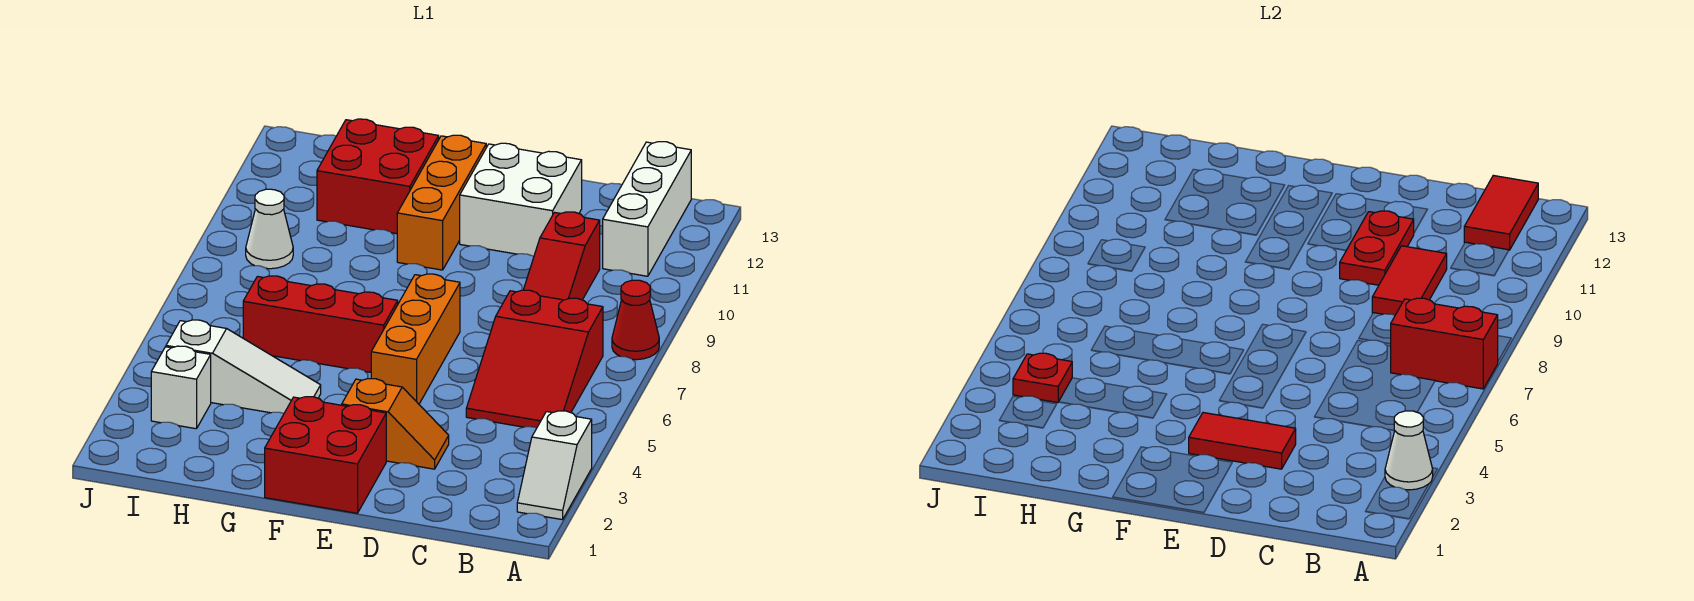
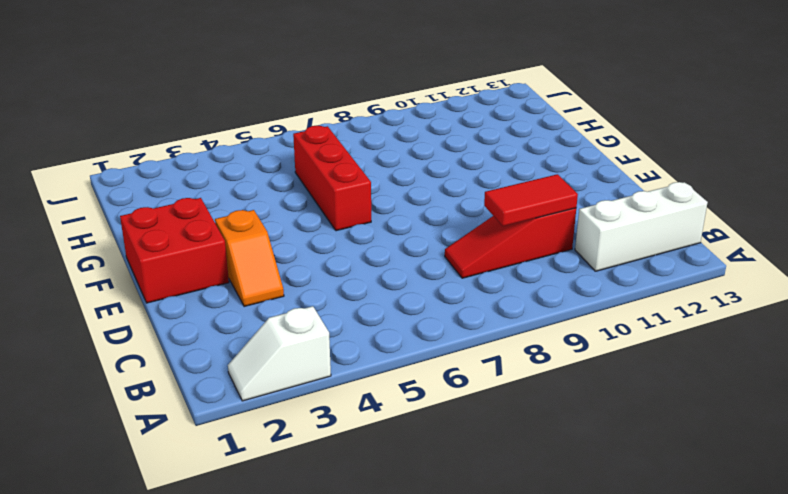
none -> red cone A8 level 1
none -> red slope B5:C7 level 1 top 7
none -> white brick D11:E12 level 1

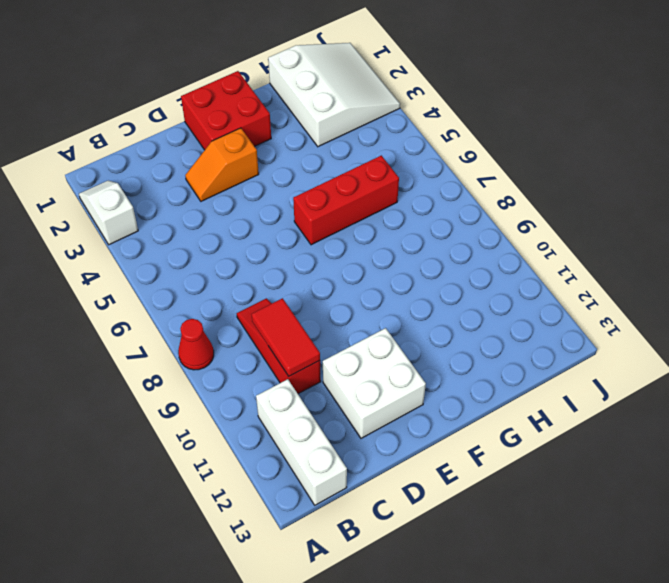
white slope H1:J3 level 1 top H -> white brick I3 level 1
none -> red slope B5:C7 level 1 top 7
none -> orange brick E5:E7 level 1
none -> orange brick F10:F12 level 1

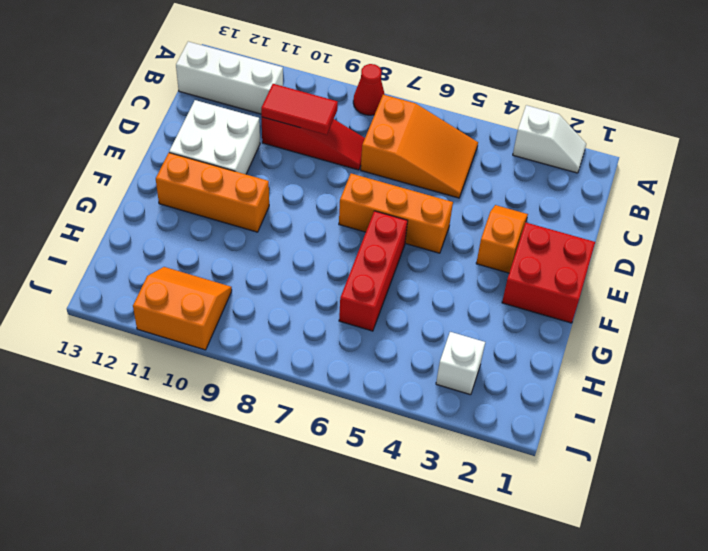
orange slope B5:C7 level 1 top 7 -> red slope B5:C7 level 1 top 7
orange slope I10:J11 level 1 top J -> none
none -> white slope G4:I4 level 1 top I
none -> red brick G11:H12 level 1
none -> white cone I9 level 1

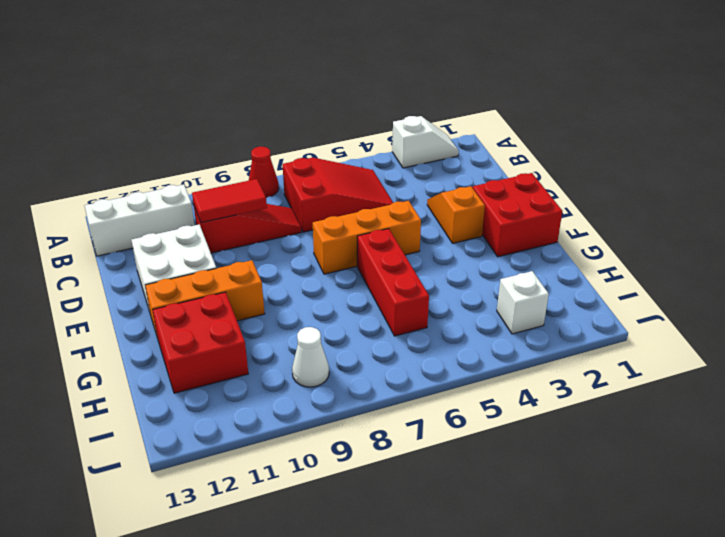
none -> white slope G4:I4 level 1 top I
none -> white cone A3 level 2
none -> red brick A7:B7 level 2

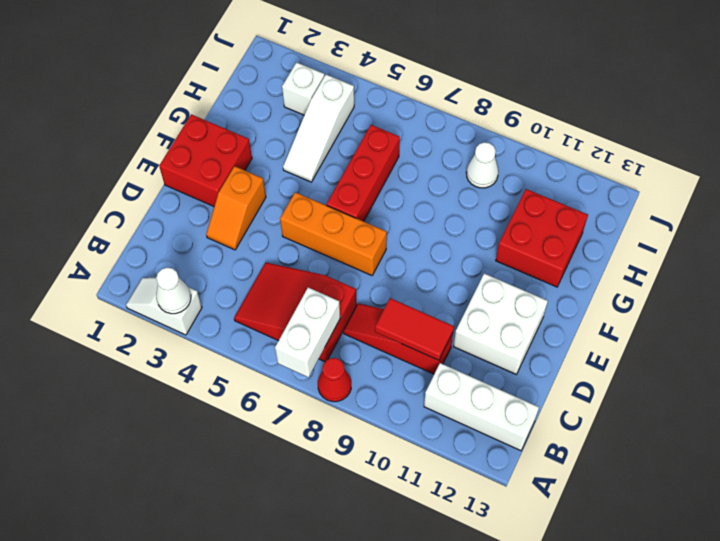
white brick A7:B7 level 2 -> red brick A7:B7 level 2
none -> orange brick F10:F12 level 1
none -> red tile B12:B13 level 2
none -> red tile D3:E3 level 2

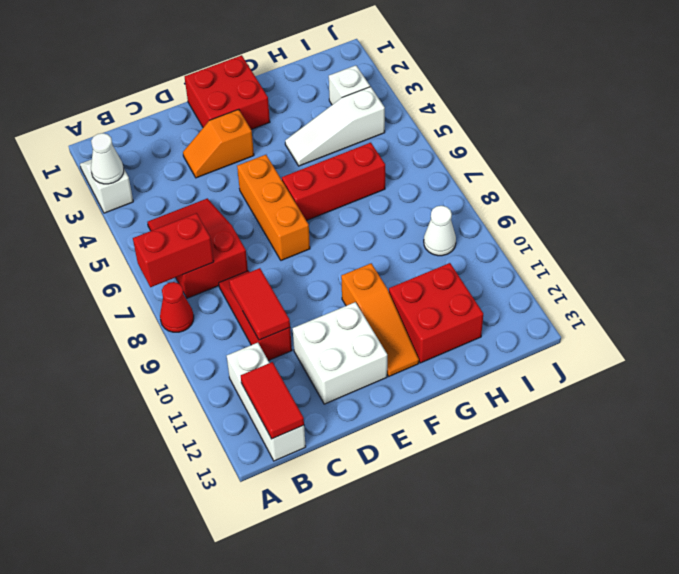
orange slope F10:F12 level 1 top 10 -> orange brick F10:F12 level 1
none -> red tile D3:E3 level 2
none -> red plate D10:D11 level 2
none -> red plate I4 level 2

